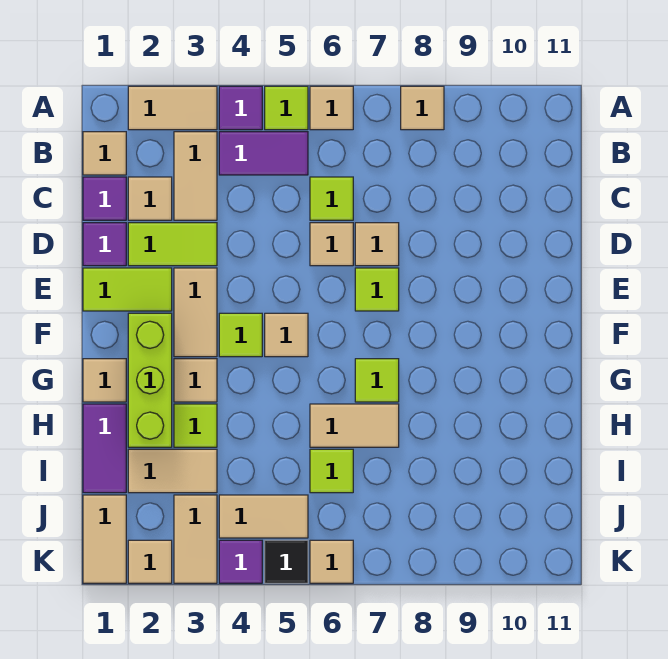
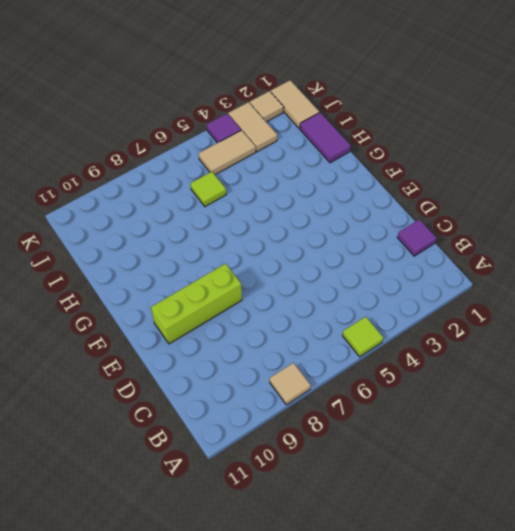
lime brick E8:E10 level 1 -> lime brick F2:H2 level 1
none -> tan tile A2:A3 level 1
none -> purple tile A4 level 1
none -> tan tile A6 level 1
none -> tan tile B1 level 1

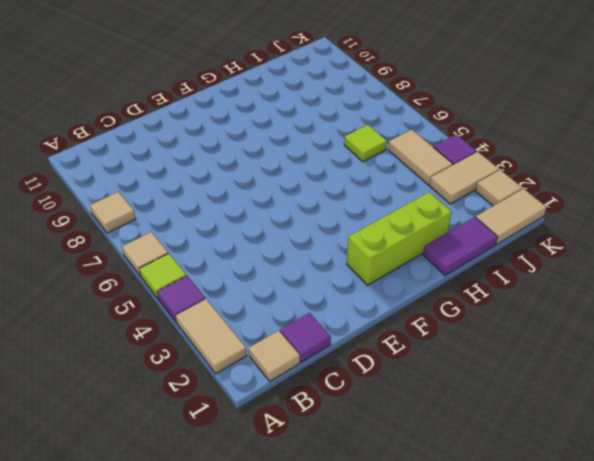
none -> tan tile B3:C3 level 1
none -> purple tile B4:B5 level 1
none -> tan tile C2 level 1
none -> lime tile C6 level 1

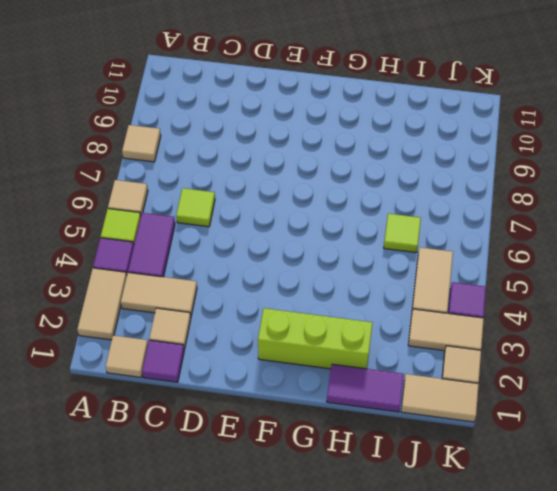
none -> purple tile D1 level 1
none -> lime tile D2:D3 level 1
none -> tan tile D6 level 1
none -> tan tile D7 level 1

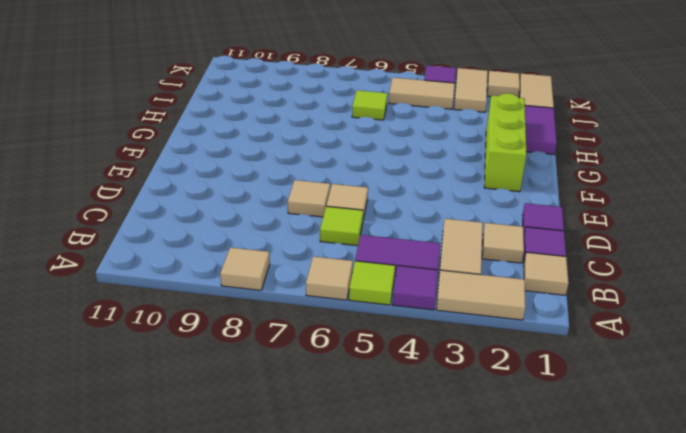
none -> lime tile D2:D3 level 1
none -> lime tile E1:E2 level 1
none -> tan tile E3:F3 level 1
none -> lime tile E7 level 1

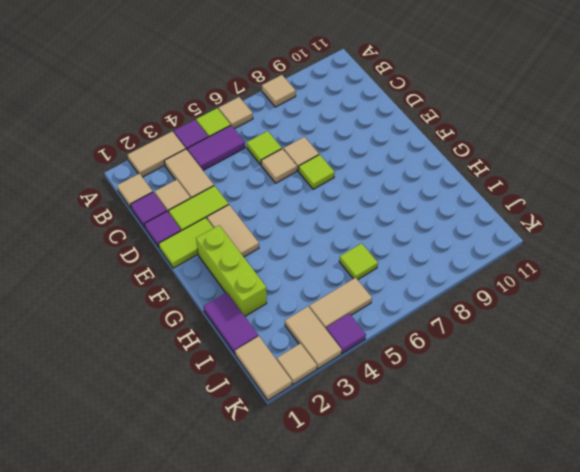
none -> lime tile F4 level 1
none -> tan tile F5 level 1
none -> tan tile G1 level 1
none -> tan tile G3 level 1

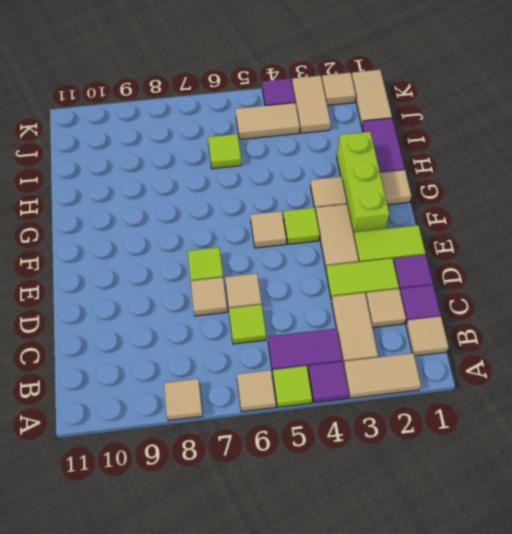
none -> lime tile G7 level 1
none -> lime tile H3 level 1
none -> tan tile H6:H7 level 1
none -> tan tile I2:I3 level 1

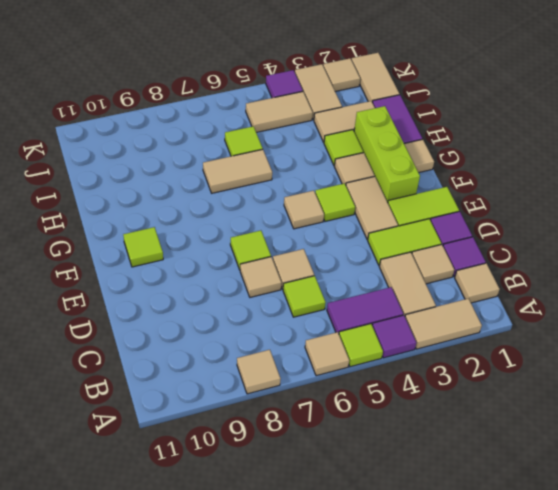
lime tile F10 level 1 -> lime tile G7 level 1
none -> black tile K5 level 1
none -> tan tile K6 level 1

